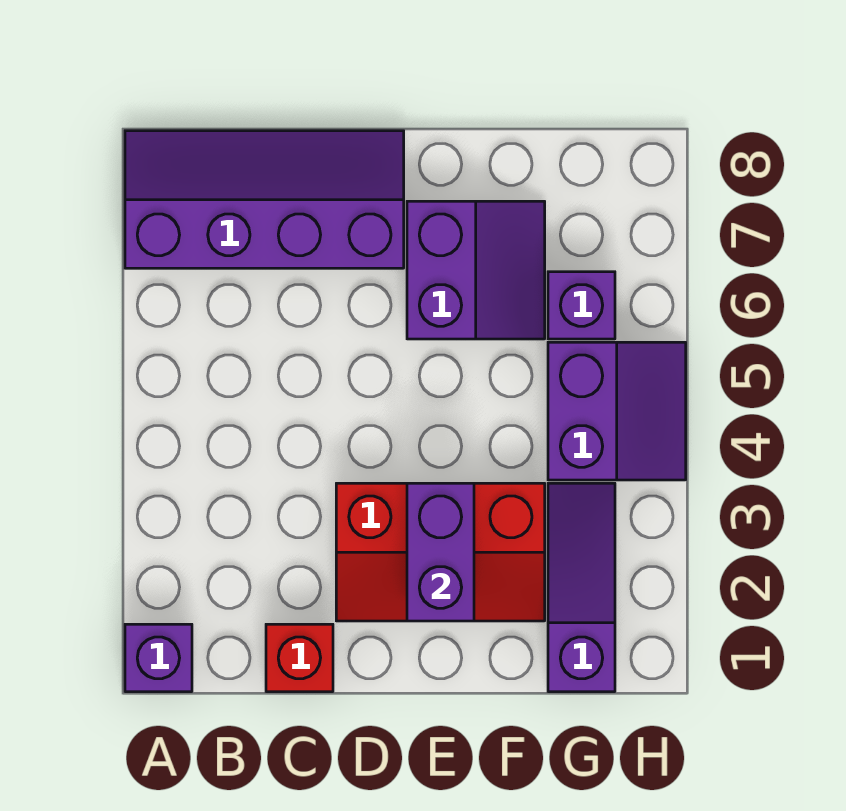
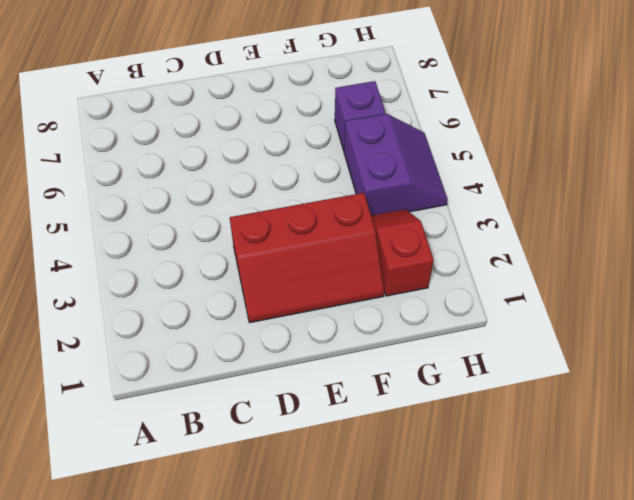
red slope G2:G3 level 1 top 2 -> purple slope G1:G3 level 1 top 1
none -> purple brick A1 level 1
none -> purple slope A7:D8 level 1 top 7

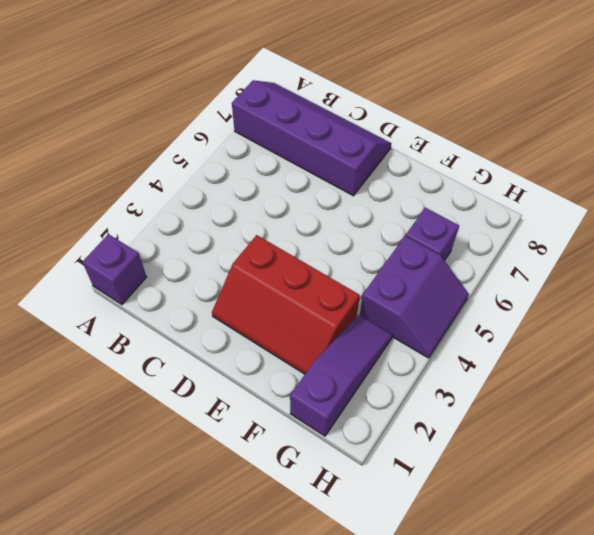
none -> red brick C1 level 1
none -> purple slope E6:F7 level 1 top E

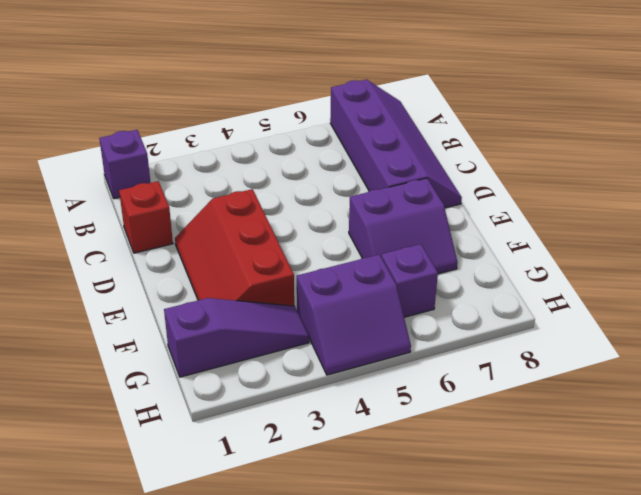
none -> purple brick E2:E3 level 2

